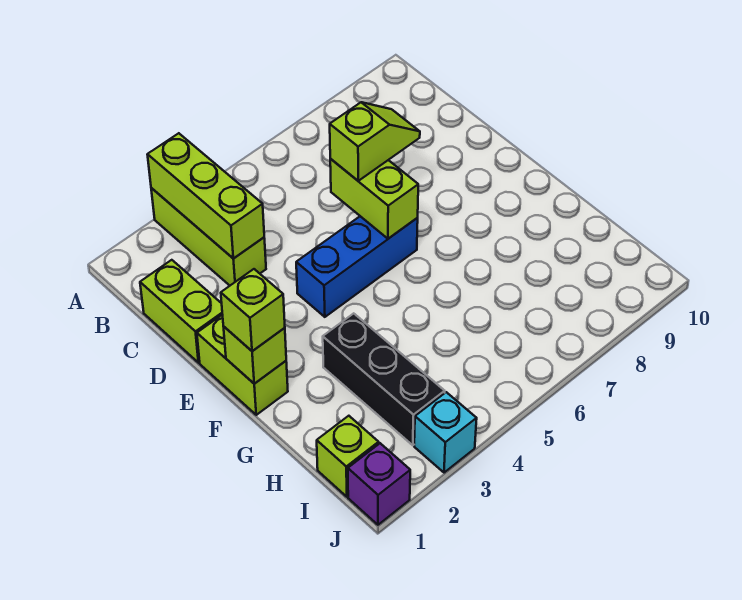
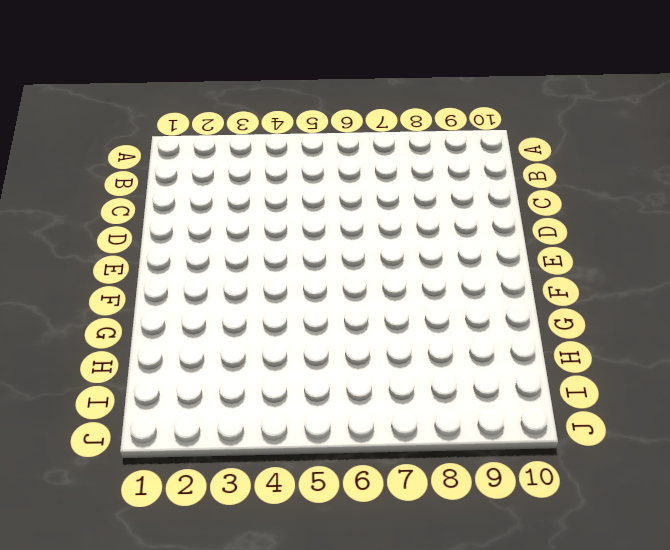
none -> lime brick A3:C3 level 1
none -> lime brick C1:D1 level 1
none -> lime brick E1:F1 level 1

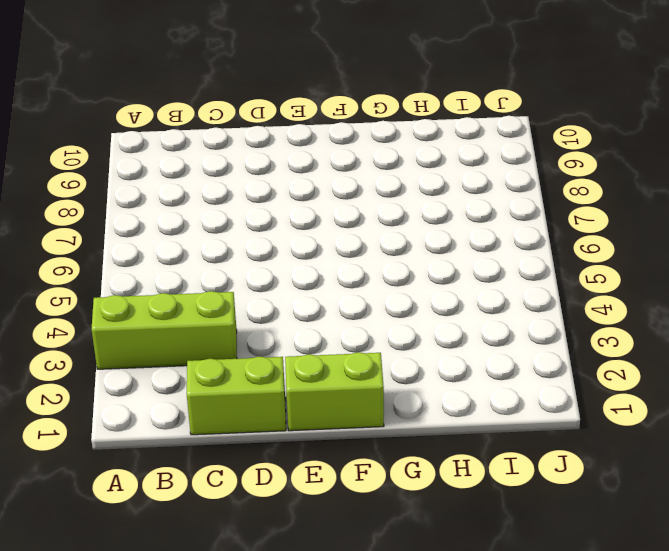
none -> blue brick E4:E6 level 1
none -> black brick G3:I3 level 1
none -> lime brick I1 level 1

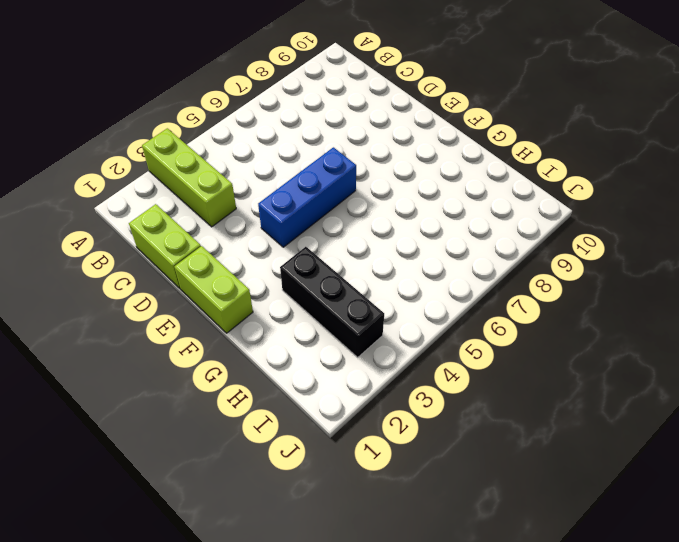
none -> lime brick I1 level 1
none -> purple brick J1 level 1
none -> cyan brick J3 level 1

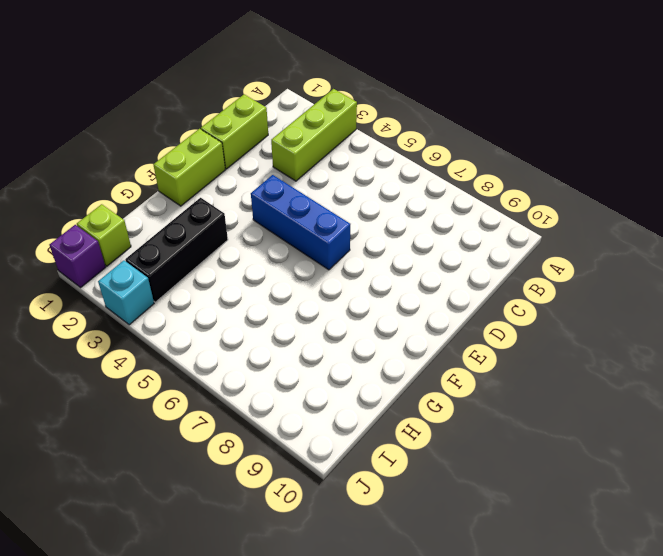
none -> lime brick A3:C3 level 2
none -> lime brick D6:E6 level 2
none -> lime brick F1 level 2

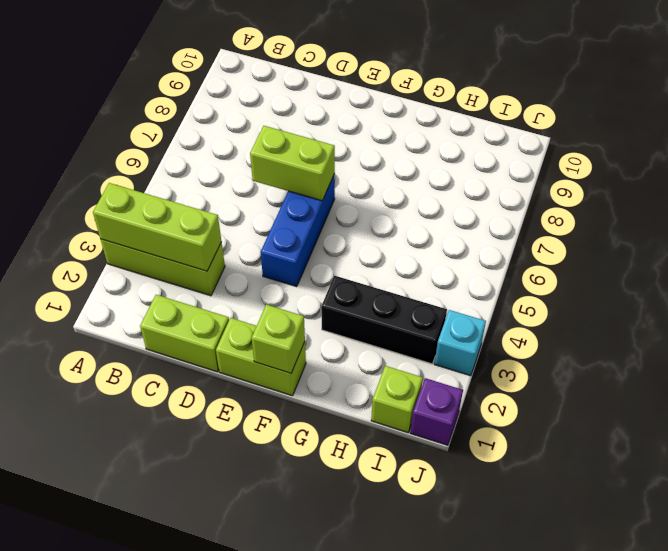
none -> lime slope D6:D7 level 3 top 6
none -> lime brick F1 level 3

